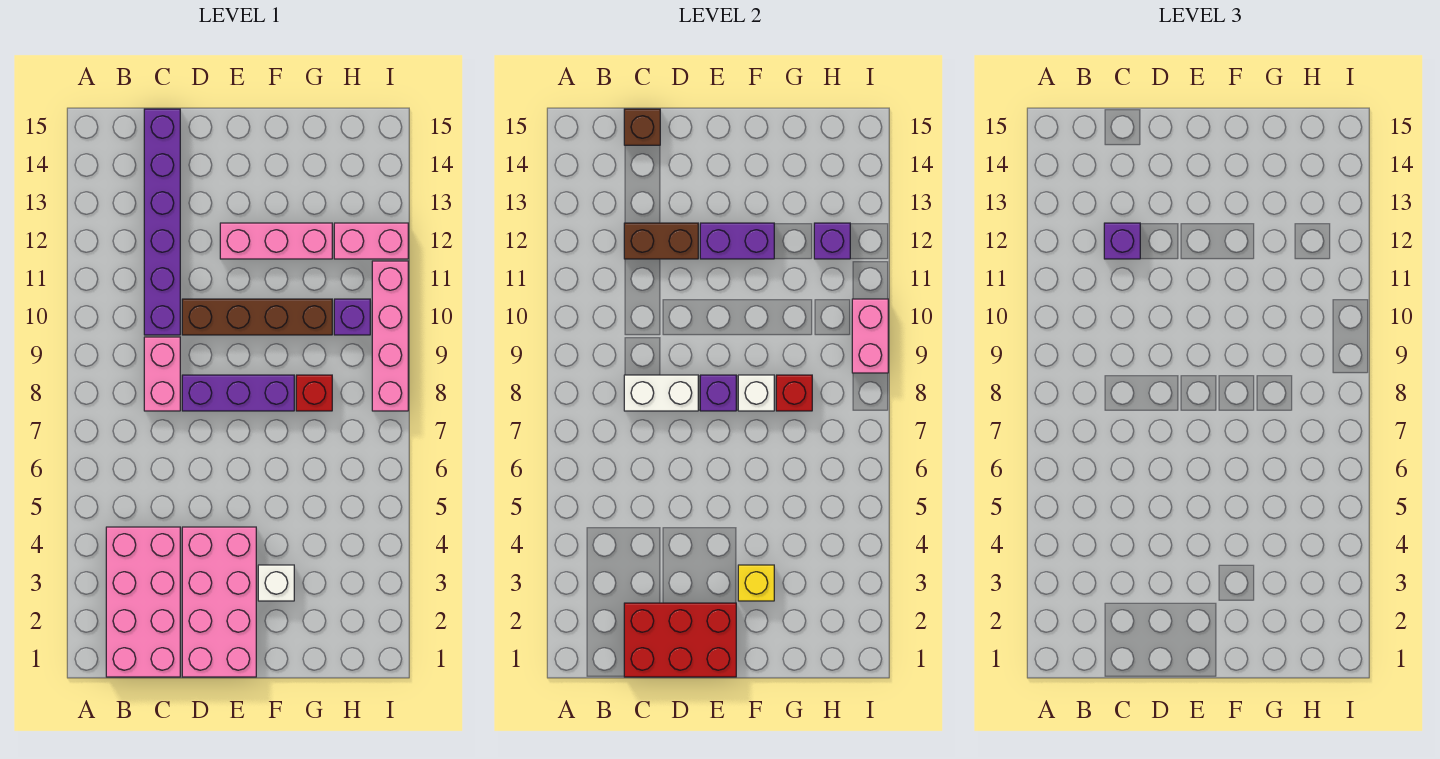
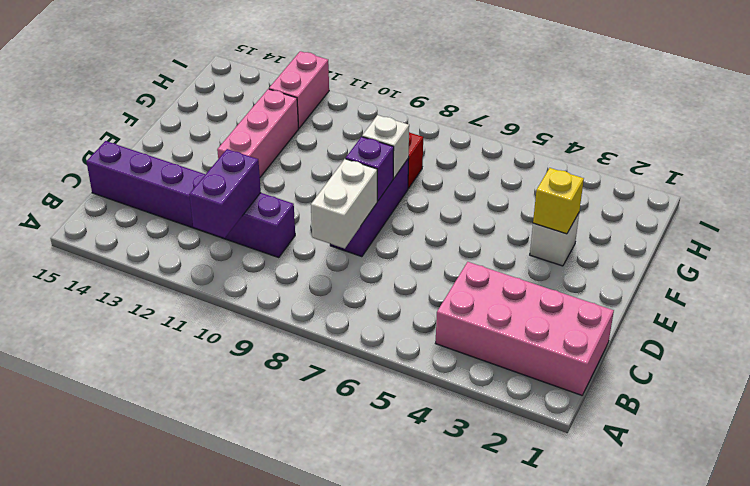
purple brick B11:C11 level 2 -> purple brick E12:F12 level 2
none -> pink brick C8:C9 level 1
none -> pink brick D1:E4 level 1
none -> brown brick D10:G10 level 1

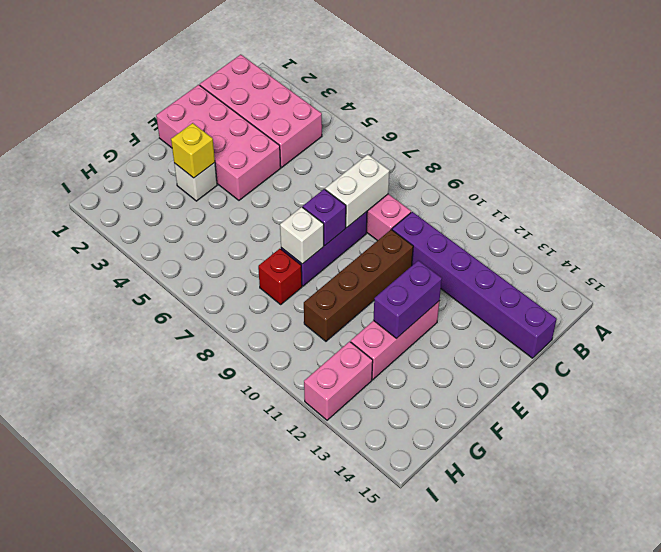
none -> purple brick H10 level 1
none -> pink brick I8:I11 level 1
none -> red brick C1:E2 level 2

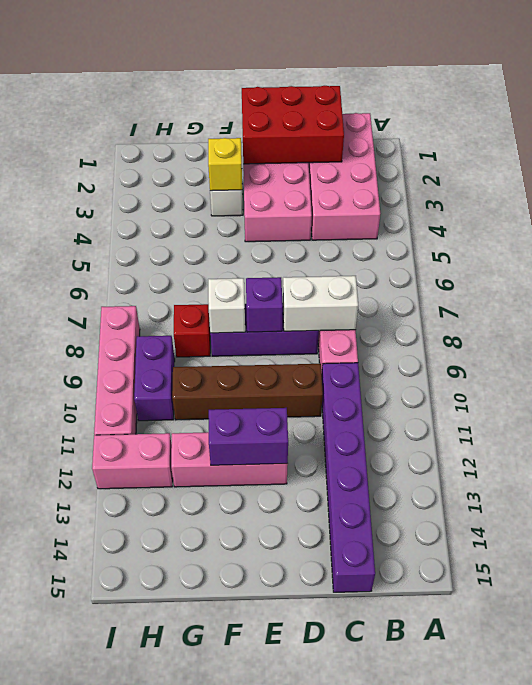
purple brick H9:H10 level 1 -> purple brick H10 level 1
none -> brown brick C12:D12 level 2
none -> brown brick C15 level 2
none -> red brick G8 level 2

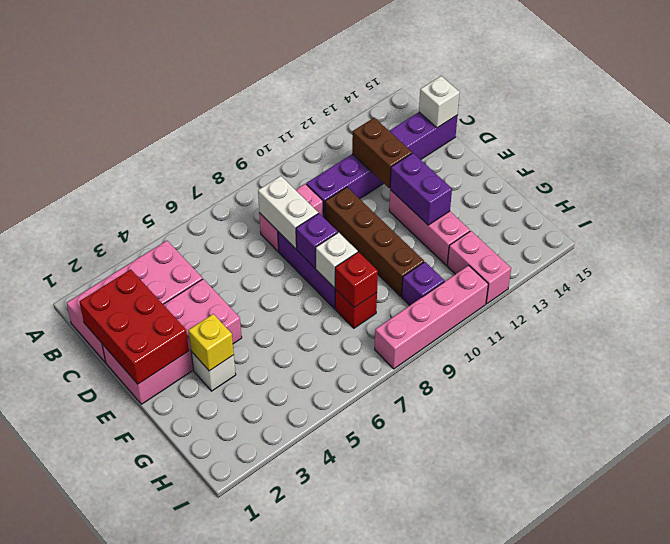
white brick C15 level 2 -> brown brick C15 level 2
none -> purple brick H12 level 2
none -> pink brick I9:I10 level 2
none -> purple brick C12 level 3

